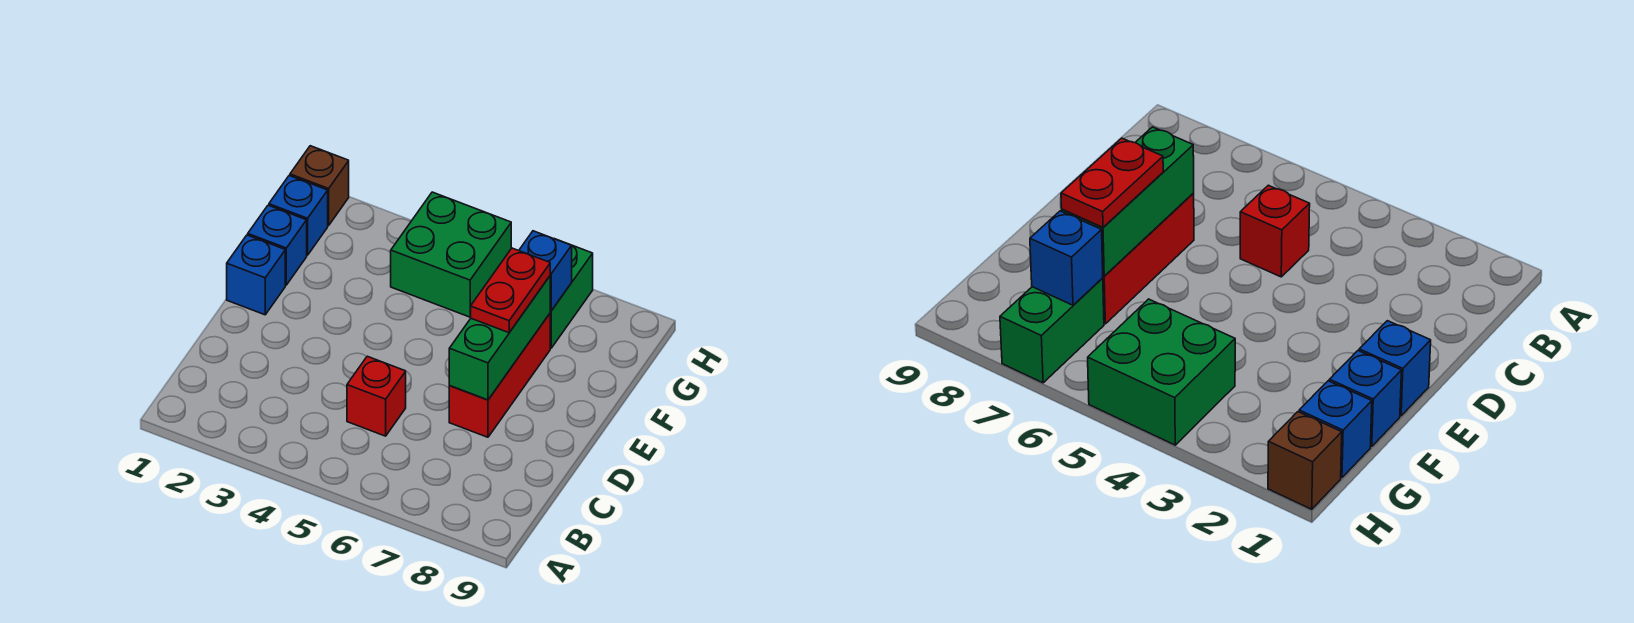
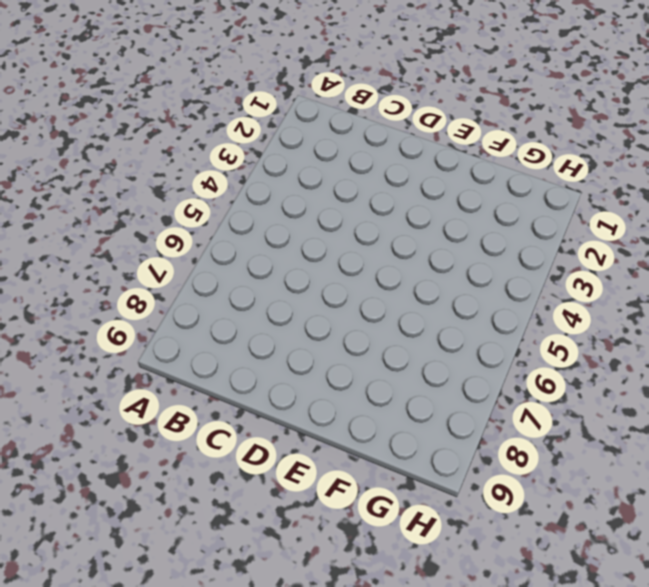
none -> red brick C5 level 1
none -> red brick D7:F7 level 1

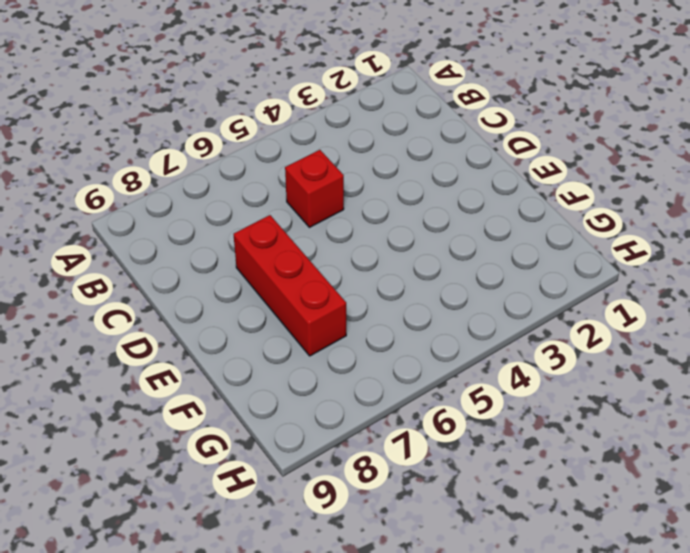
none -> blue brick E1 level 1
none -> blue brick F1 level 1

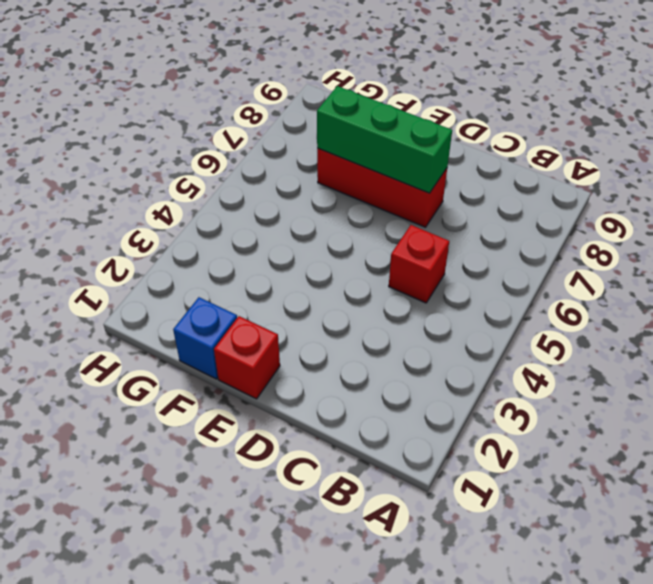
red brick E1 level 1 -> blue brick E1 level 1
none -> blue brick G1 level 1
none -> green brick G4:H5 level 1

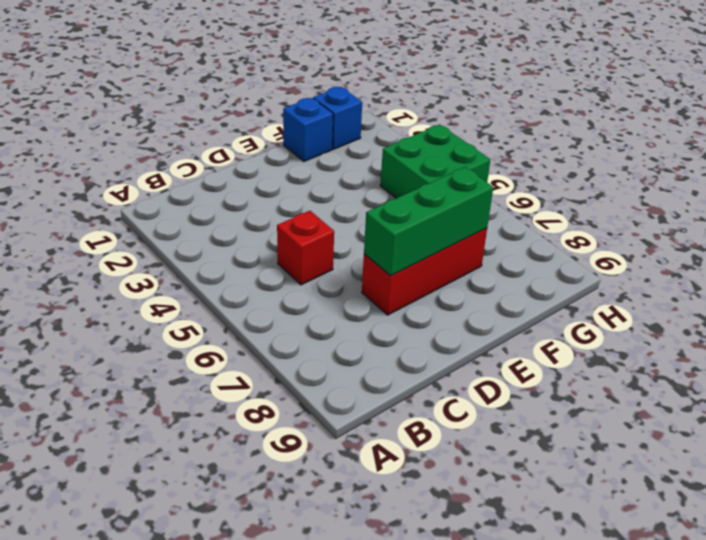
none -> blue brick E1 level 1
none -> green brick G7:H7 level 1

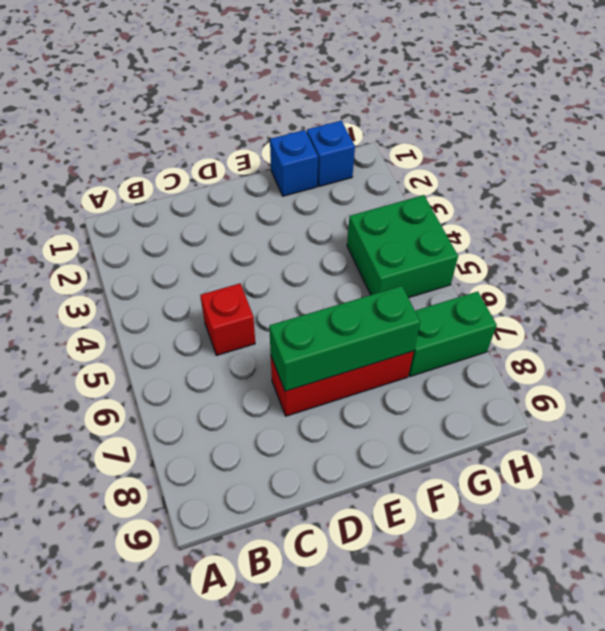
none -> blue brick E1 level 1
none -> brown brick H1 level 1

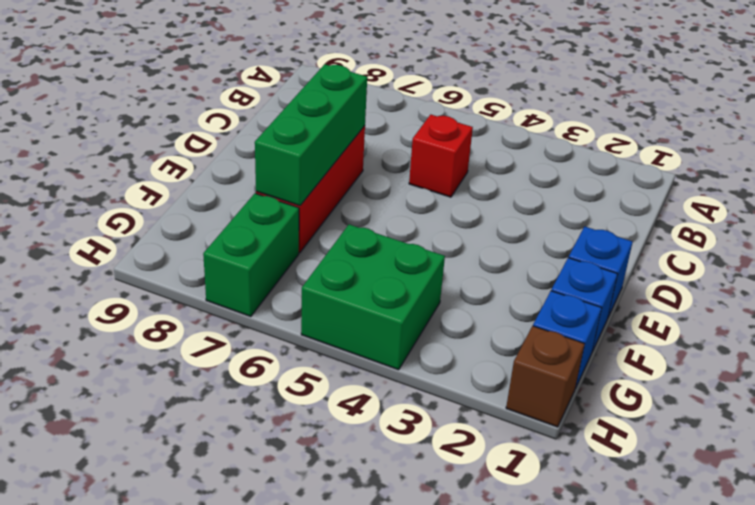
none -> blue brick G7 level 2
none -> red plate E7:F7 level 3

